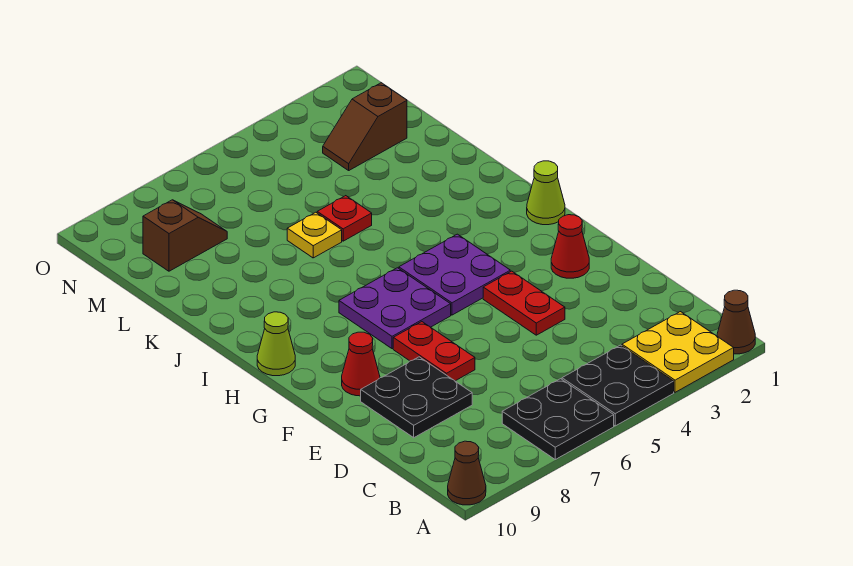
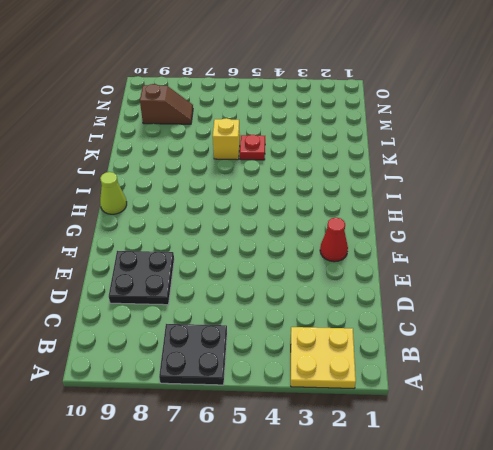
yellow brick K6 level 1 -> yellow plate K6 level 1
none -> brown cone A1 level 1
none -> black plate A4:B5 level 1
none -> brown cone A10 level 1

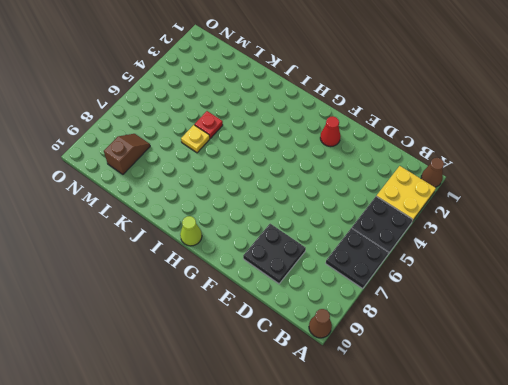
none -> red plate E4:F4 level 1
none -> red plate E7:F7 level 1
none -> red cone F9 level 1

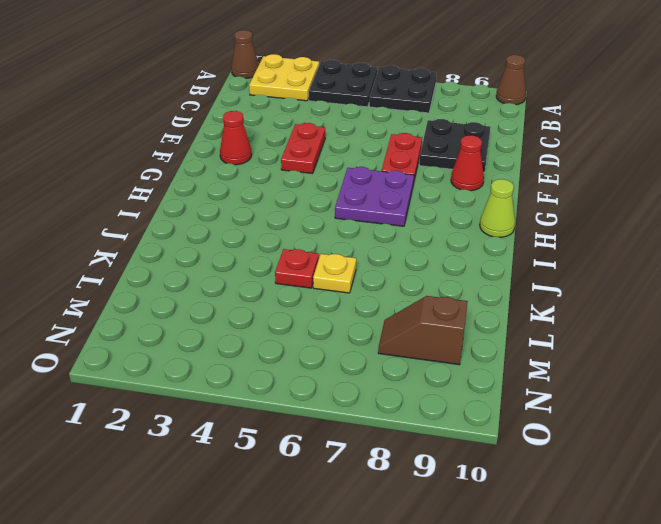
none -> purple plate G4:H5 level 1
none -> lime cone H1 level 1
none -> brown slope M2:M3 level 1 top 2

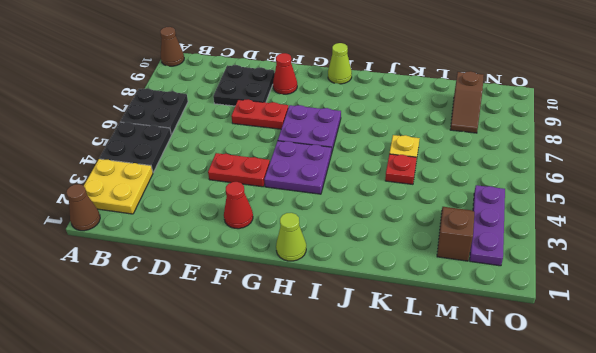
purple plate N2:N4 level 1 -> none

